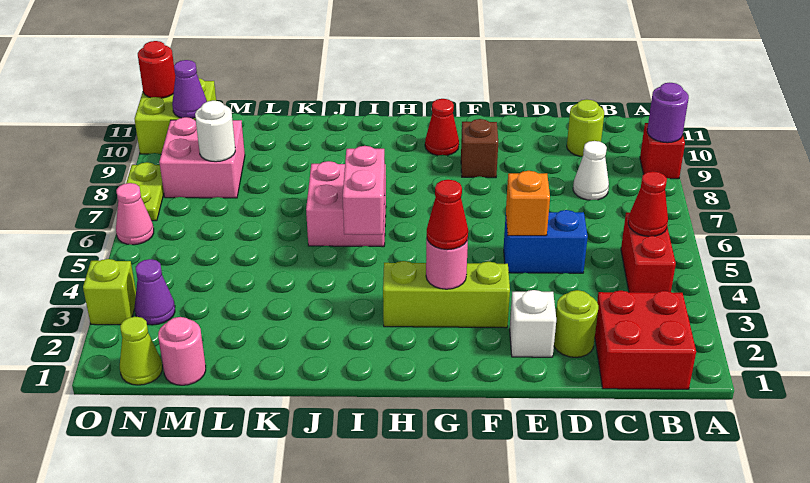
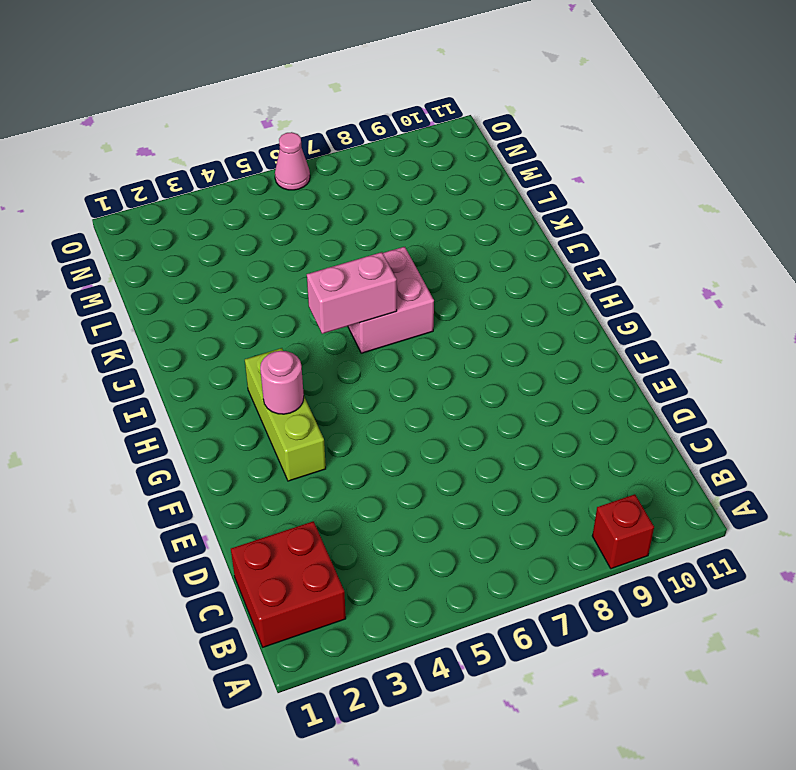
none -> red brick B4:B5 level 1
none -> white cone C8 level 1
none -> lime round brick C10 level 1

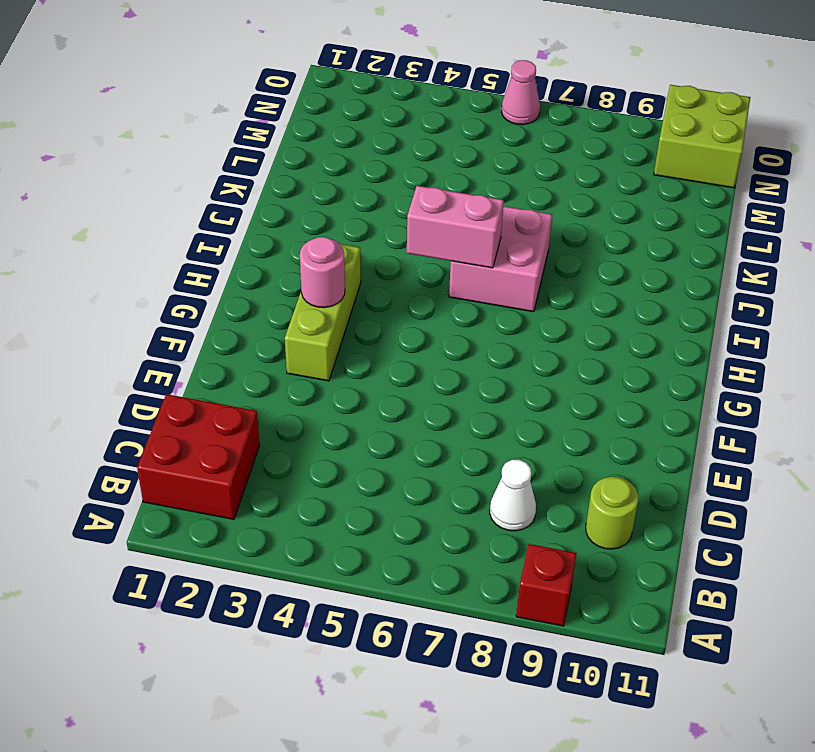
none -> red brick B4:B5 level 1
none -> lime round brick D2 level 1
none -> blue brick D5:E5 level 1

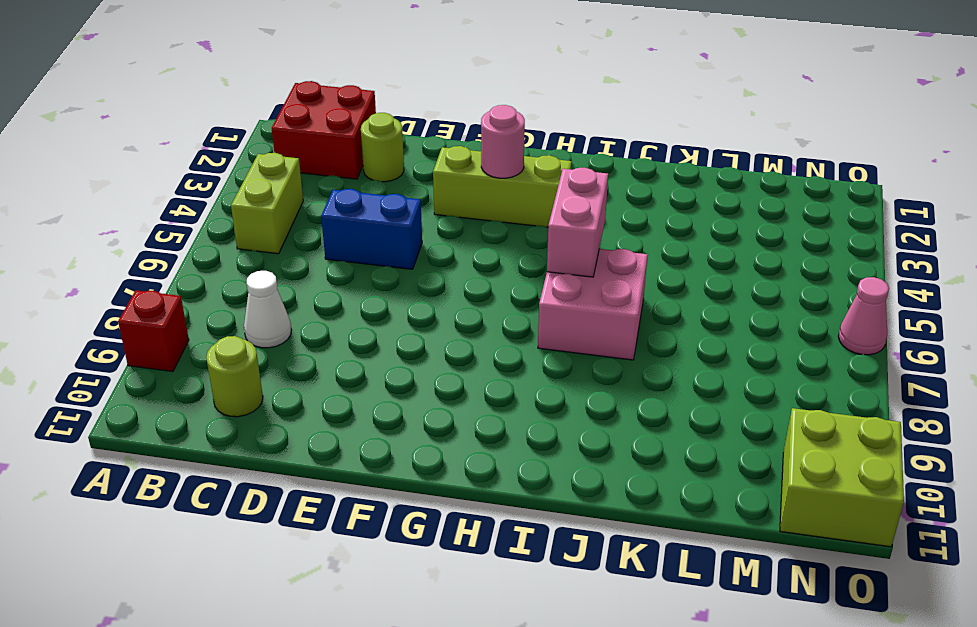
lime brick B4:B5 level 1 -> red brick B4:B5 level 1
none -> white brick E2 level 1
none -> brown brick F9 level 1
none -> red cone G10 level 1

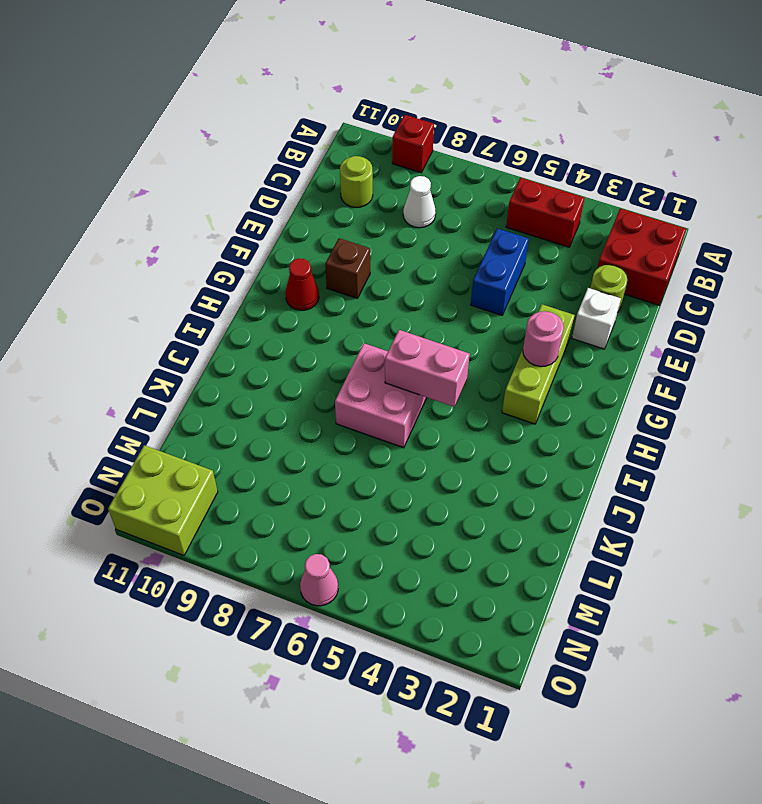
none -> pink round brick M1 level 1
none -> pink brick M8:N9 level 1
none -> lime cone N1 level 1

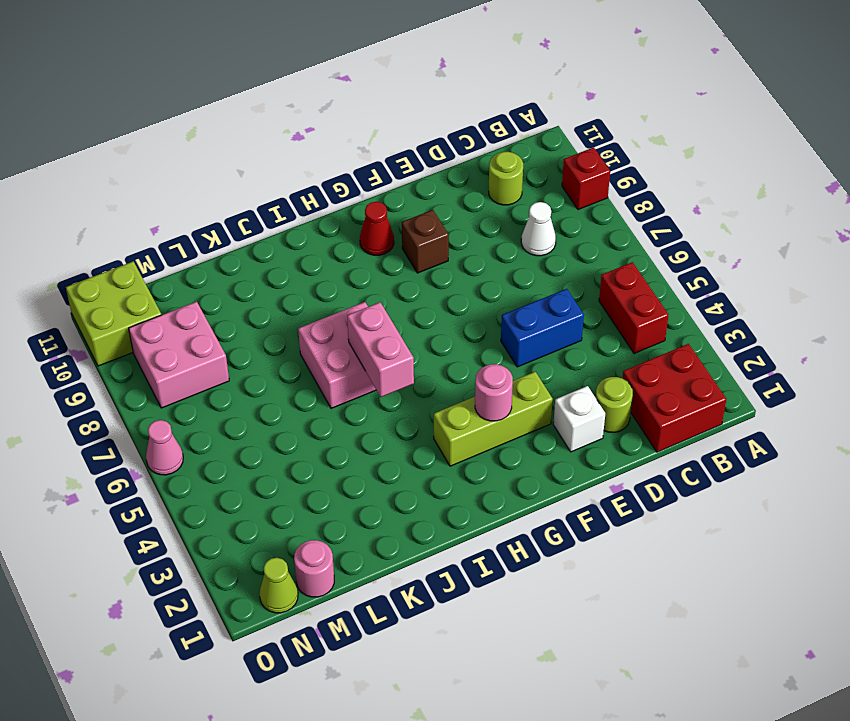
none -> purple cone N3 level 1
none -> lime brick O3 level 1
none -> lime plate O7:O8 level 1

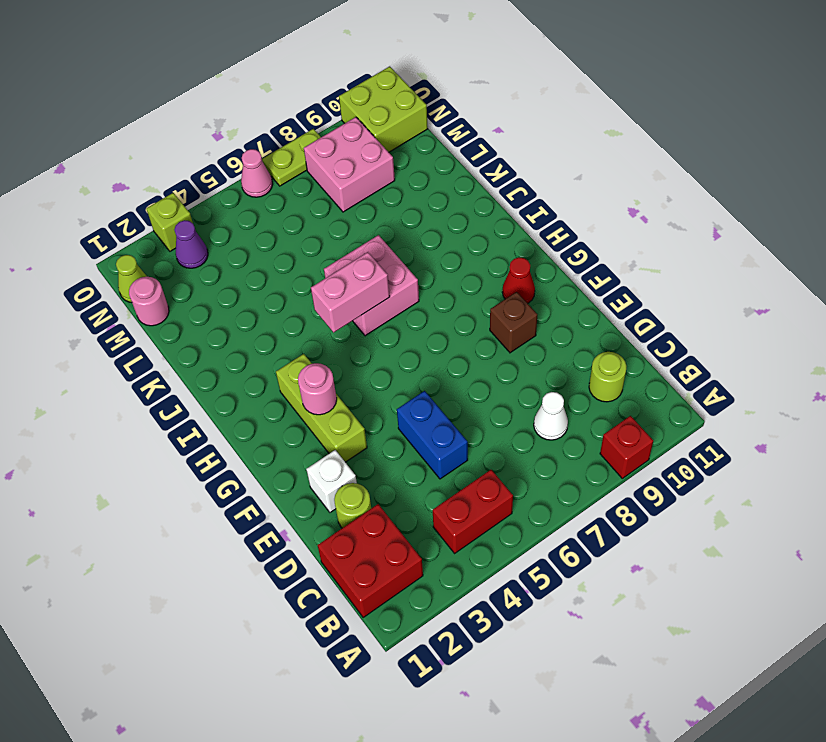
none -> purple round brick A9 level 2
none -> red cone B5 level 2
none -> orange brick E5 level 2

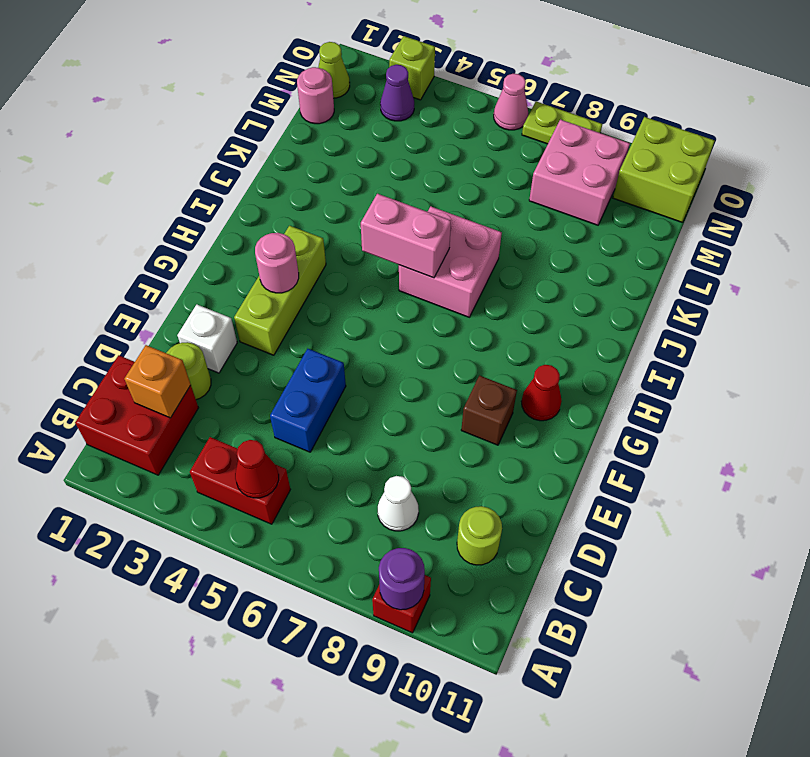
orange brick C2 level 2 -> orange brick E5 level 2
none -> white round brick M8 level 2
none -> purple cone N10 level 2
none -> red round brick O11 level 2

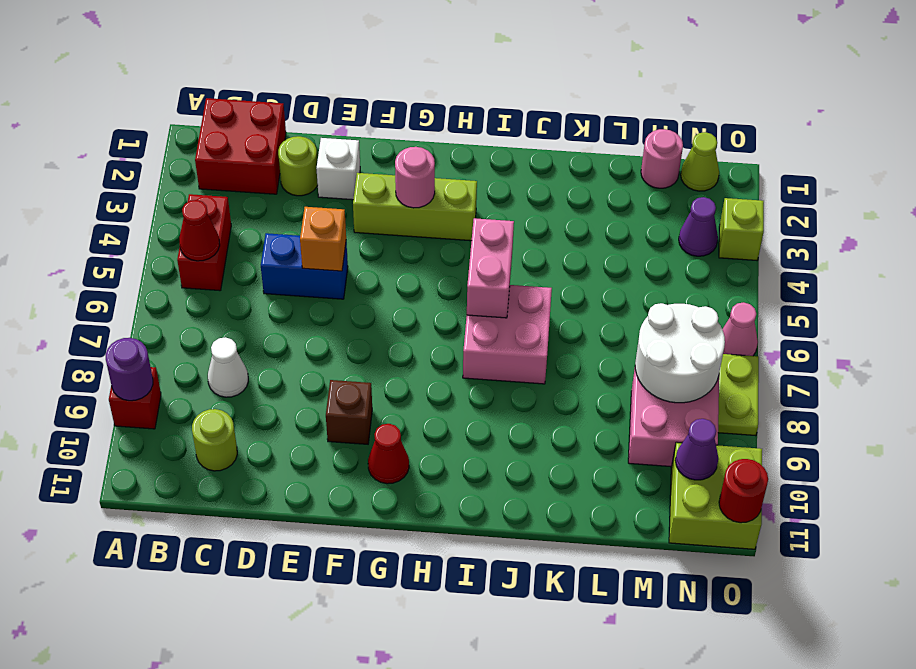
white round brick M7:N8 level 2 -> white round brick M8 level 2
none -> red cone G3 level 3

